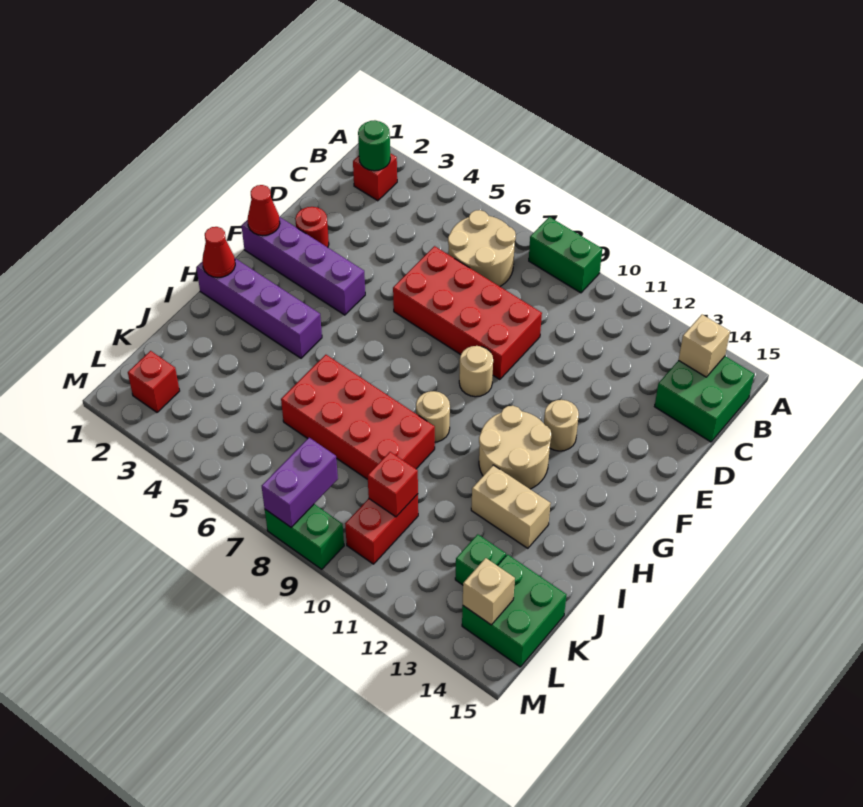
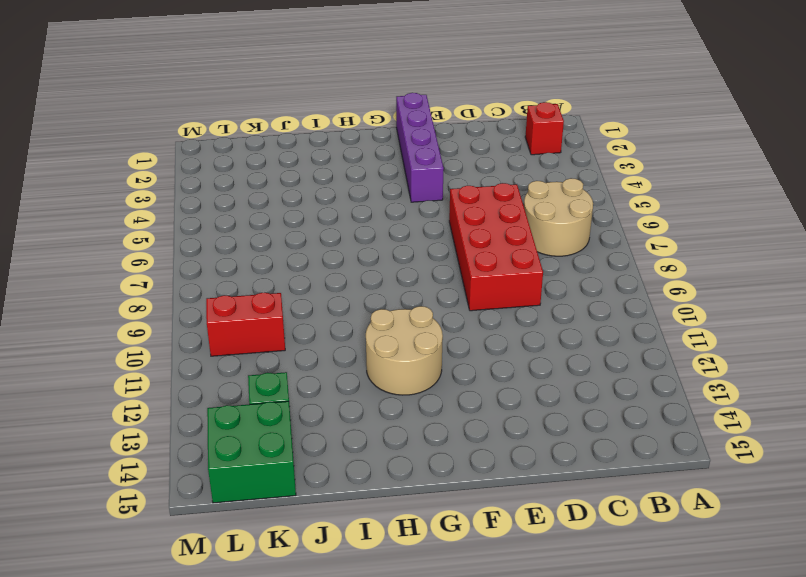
none -> green brick A8:A9 level 1
none -> green brick B14:C15 level 1
none -> red round brick E2 level 1

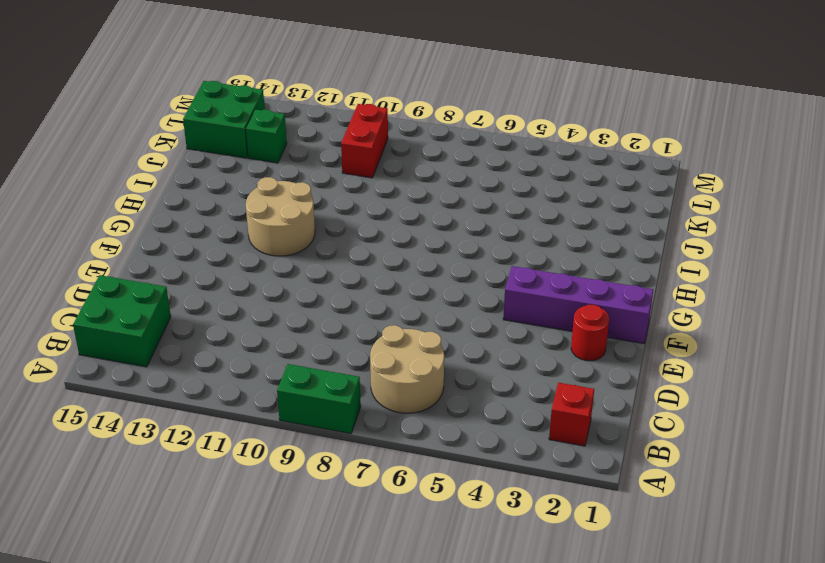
none -> red brick D6:E9 level 1
none -> tan round brick F9 level 1
none -> tan round brick F12 level 1

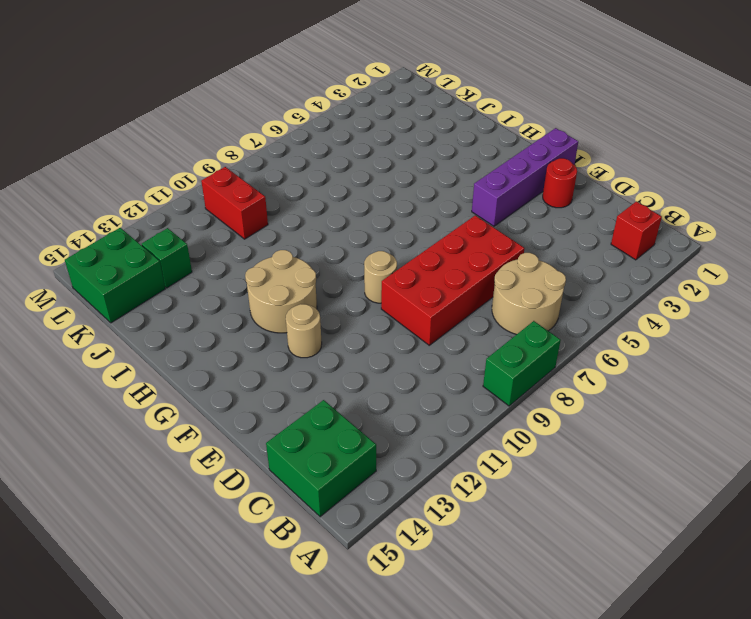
none -> purple brick H1:H4 level 1
none -> tan round brick H9 level 1
none -> red brick I6:J9 level 1

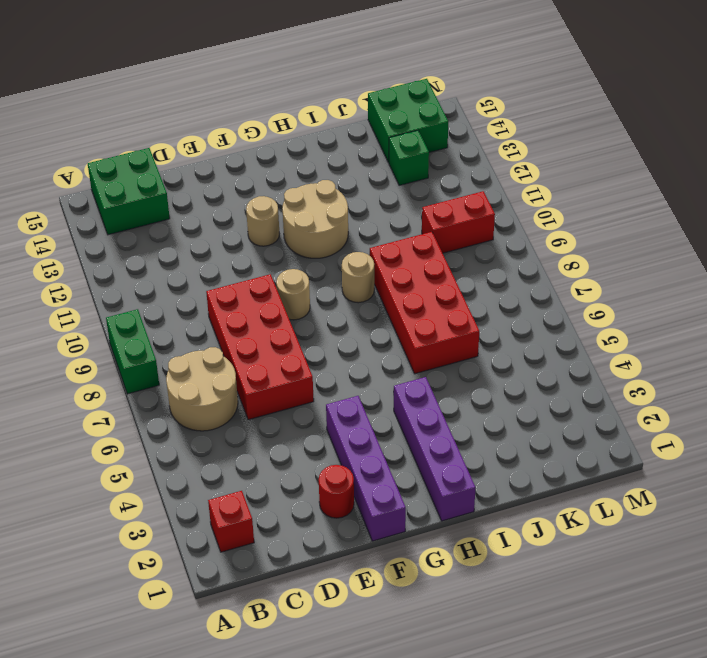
none -> tan brick I12:I13 level 1
none -> red brick L2 level 1
none -> green brick M8:M9 level 1

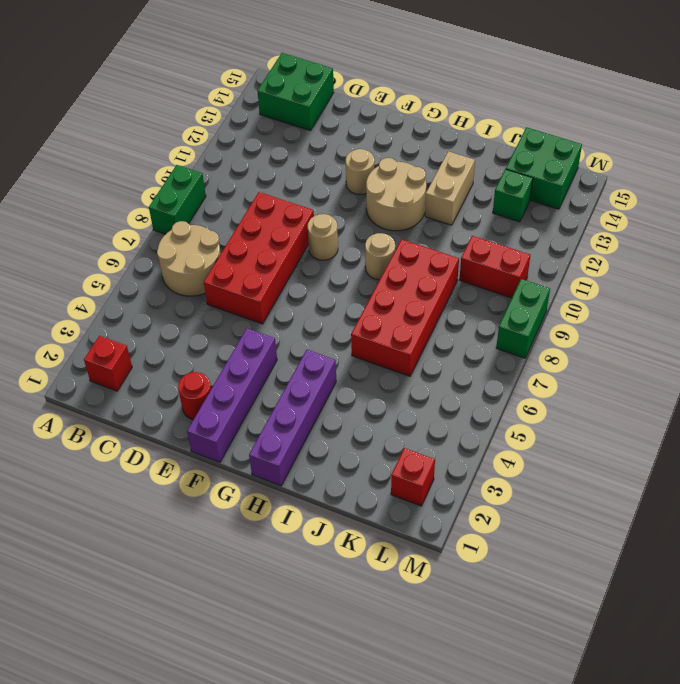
none -> green round brick B2 level 2
none -> tan brick B14 level 2
none -> red cone F1 level 2

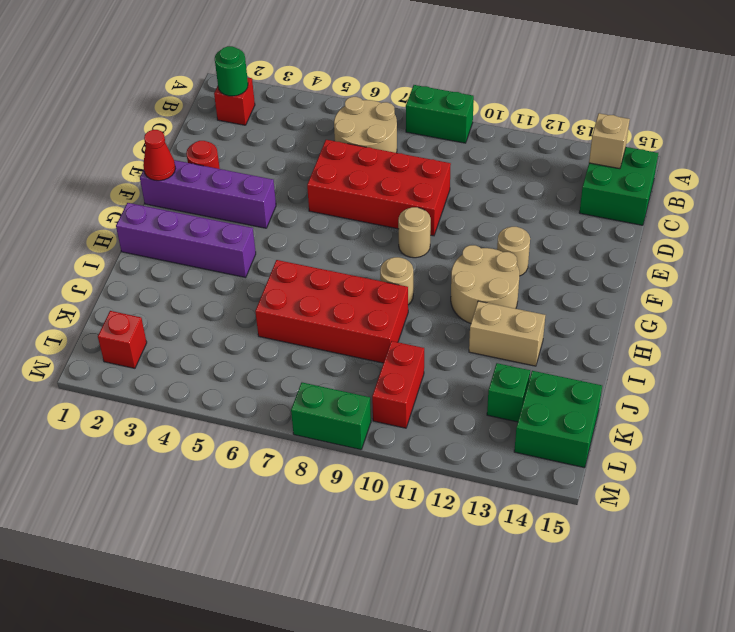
none -> red cone H1 level 2
none -> red brick K10 level 2
none -> purple brick L8:M8 level 2

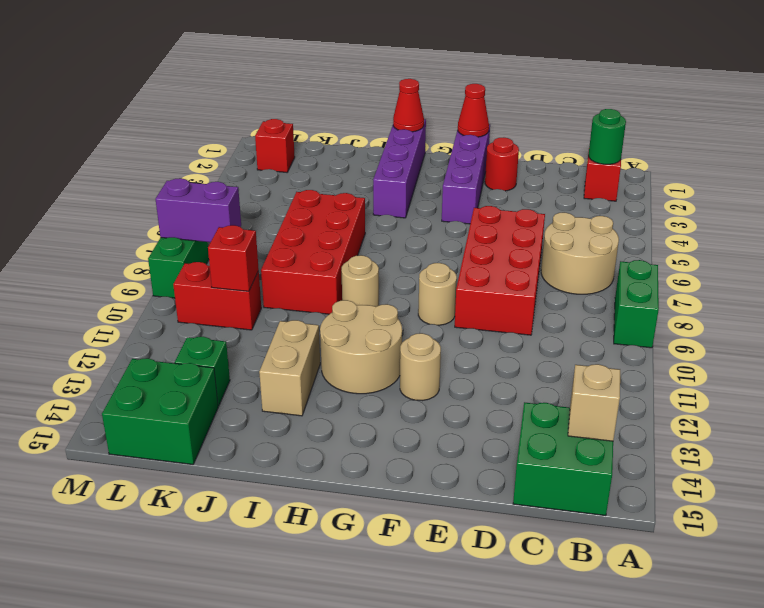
none -> tan brick L14 level 2

